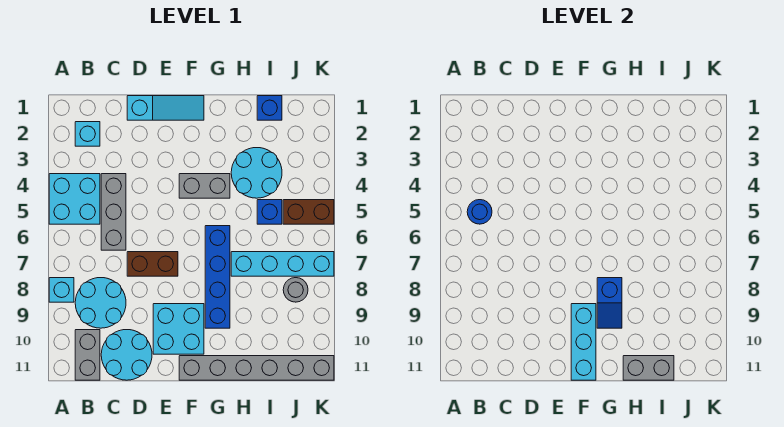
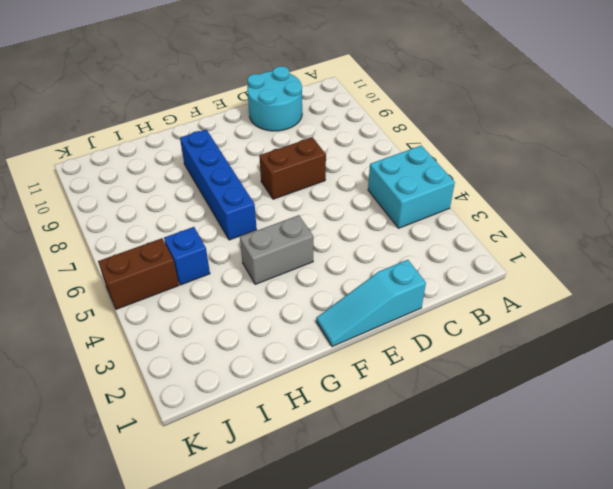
none -> cyan brick A8 level 1
none -> cyan brick B2 level 1
none -> cyan round brick B8:C9 level 1

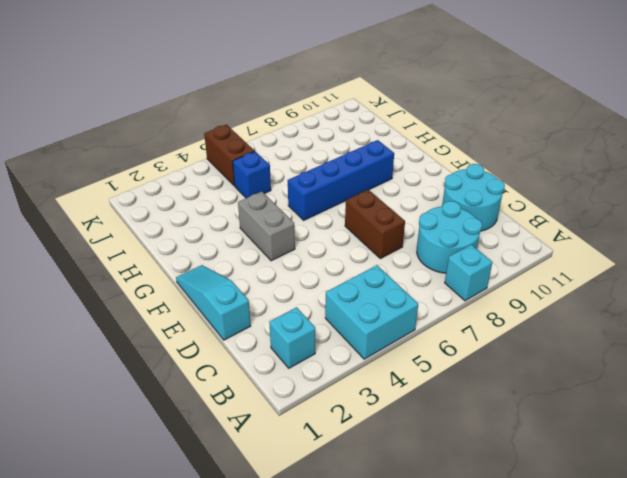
none -> grey brick B10:B11 level 1
none -> grey brick C4:C6 level 1
none -> cyan brick E9:F10 level 1

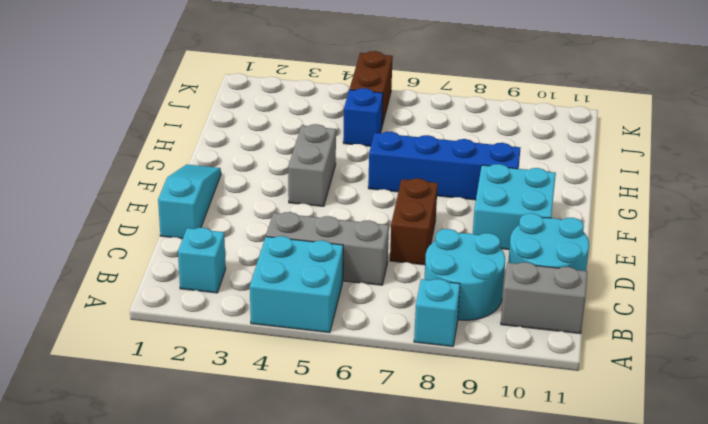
none -> grey brick F11:K11 level 1
none -> cyan round brick H3:I4 level 1
none -> cyan brick H7:K7 level 1

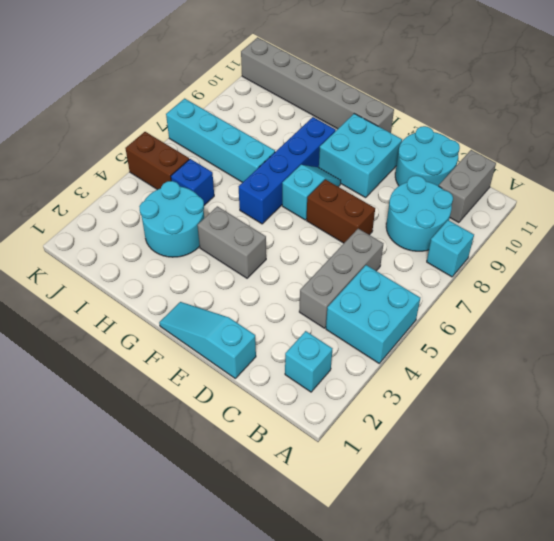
cyan slope F7:F8 level 1 top 7 -> none
none -> blue brick I1 level 1
none -> grey round brick J8 level 1
none -> blue round brick B5 level 2

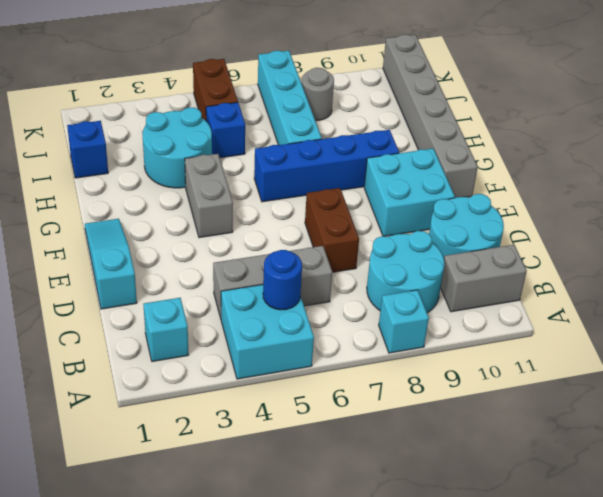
none -> cyan brick F9:F11 level 2
none -> blue slope G8:G9 level 2 top 8
none -> grey brick H11:I11 level 2

